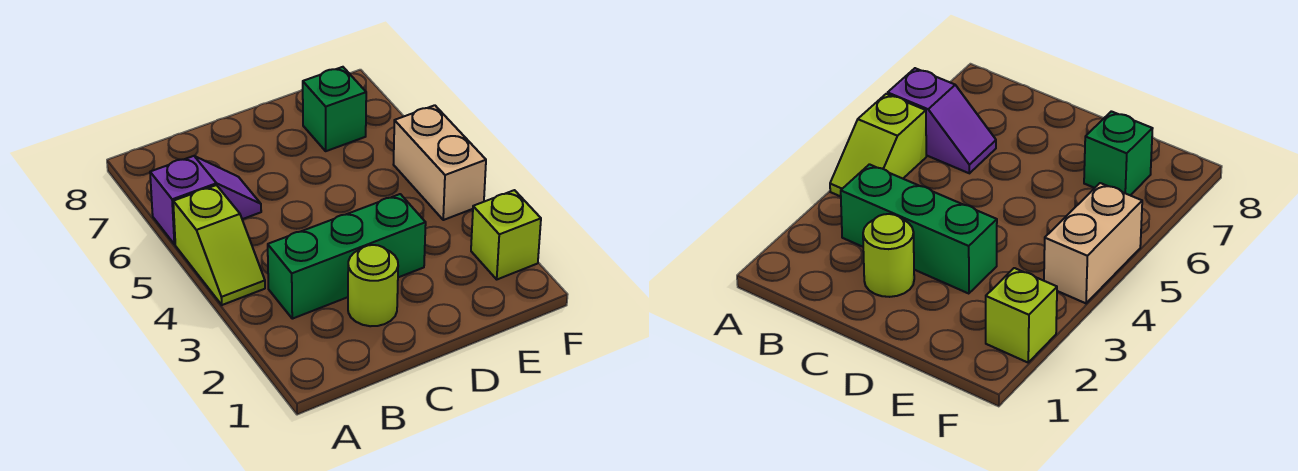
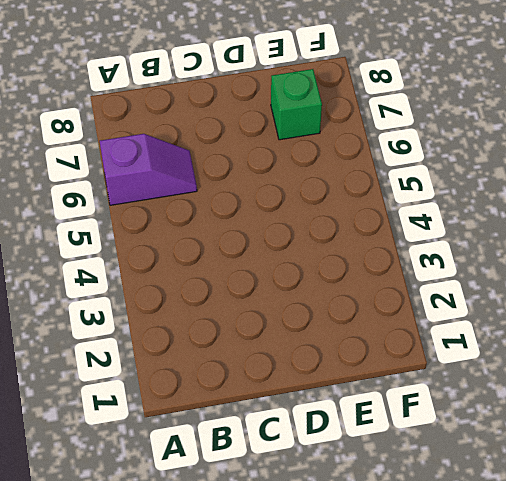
none -> lime slope A4:A5 level 1 top 5
none -> green brick B3:D3 level 1

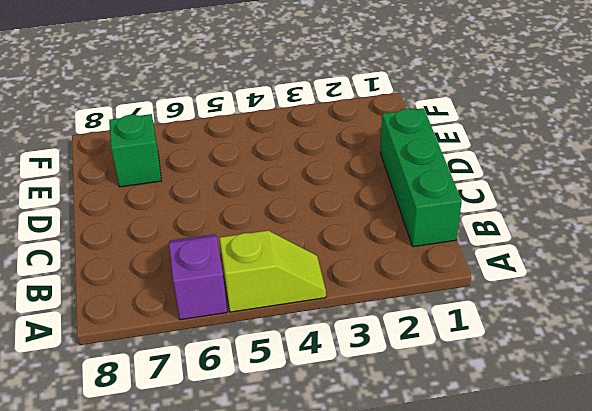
green brick B1:D1 level 1 -> green brick B3:D3 level 1
none -> lime round brick C2 level 1
none -> lime brick F2 level 1

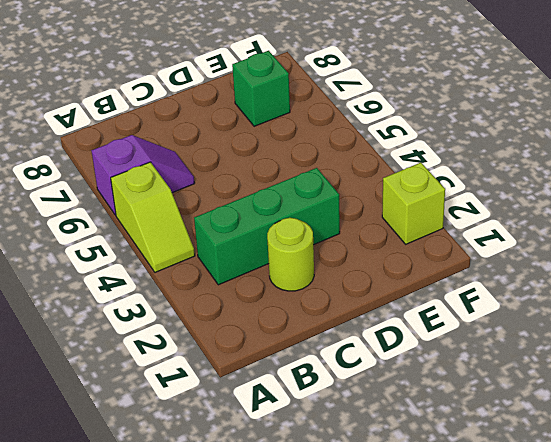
none -> tan brick F4:F5 level 1

